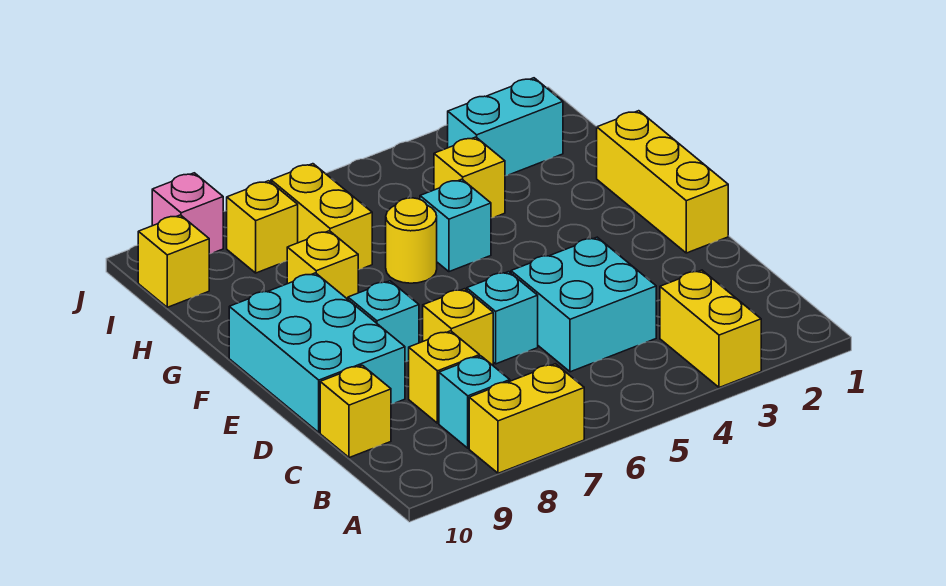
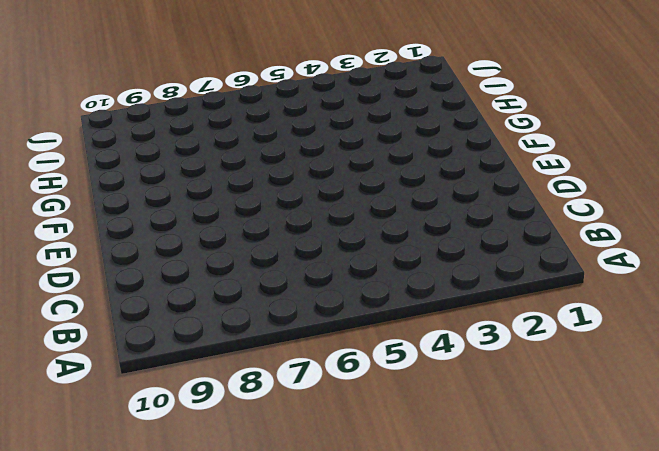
none -> yellow brick A3:B3 level 1
none -> yellow brick A7:A8 level 1
none -> cyan brick B8 level 1

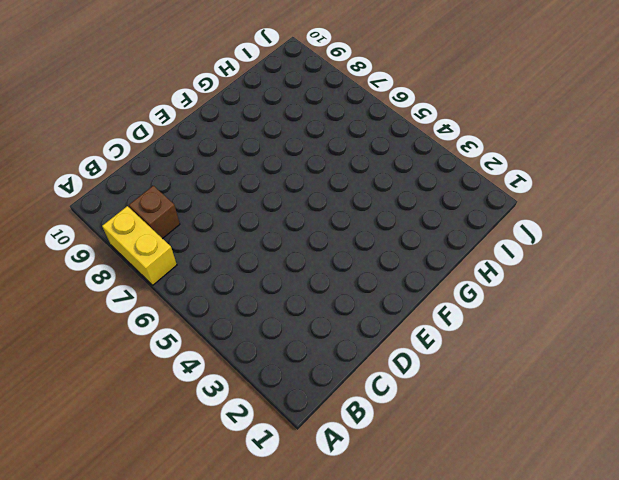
brown brick B8 level 1 -> cyan brick B8 level 1
none -> yellow brick A3:B3 level 1
none -> cyan brick C4:D5 level 1
none -> yellow brick C8 level 1

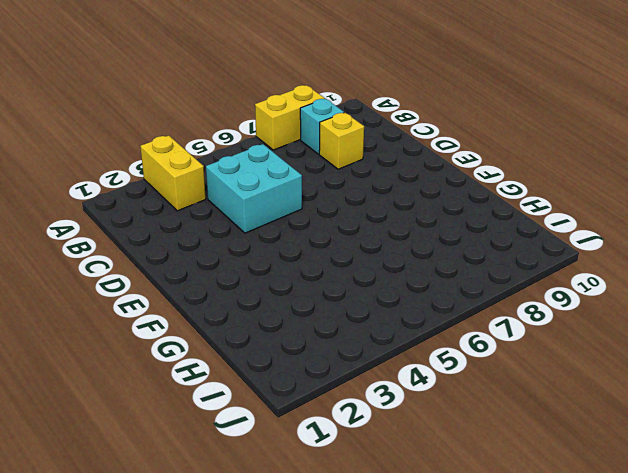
none -> yellow brick C10 level 1
none -> cyan brick D6 level 1
none -> yellow brick D7 level 1

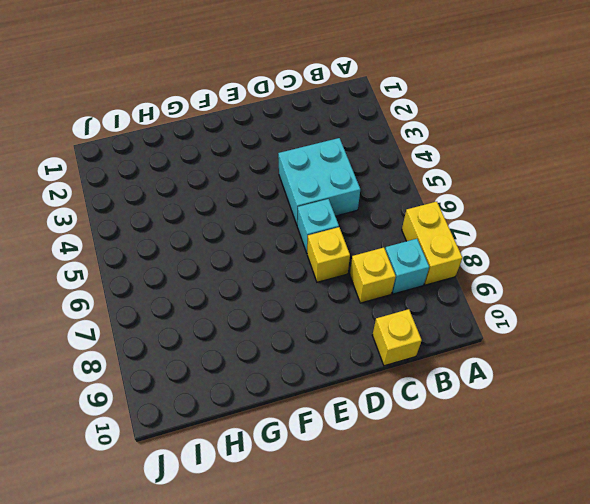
none -> yellow brick A3:B3 level 1
none -> cyan brick D9:F10 level 1
none -> yellow brick E1:G1 level 1

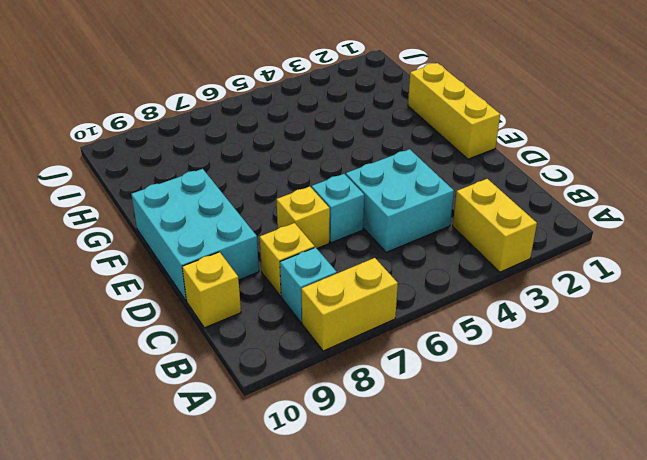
none -> cyan brick E8 level 1
none -> cyan brick G5 level 1
none -> yellow round brick G6 level 1

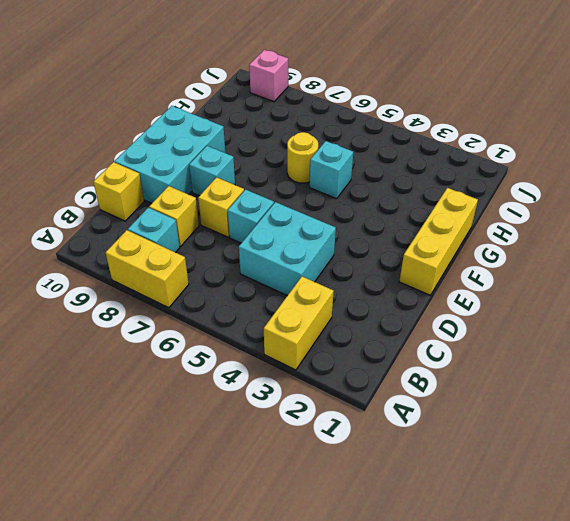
none -> yellow brick G8 level 1
none -> yellow brick H4 level 1
none -> yellow brick H7:I7 level 1

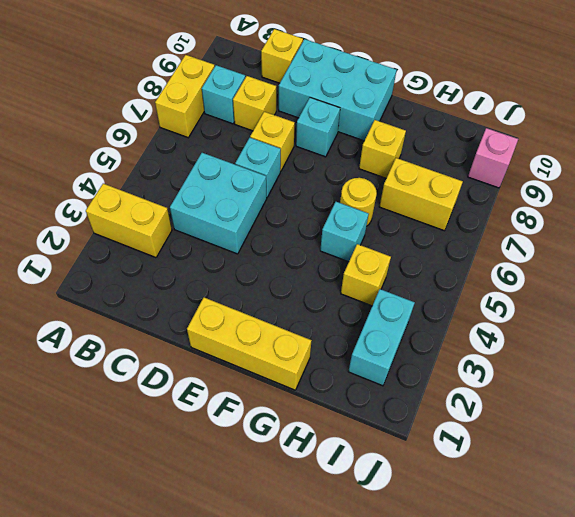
none -> yellow brick I8 level 1
none -> yellow brick I10 level 1

